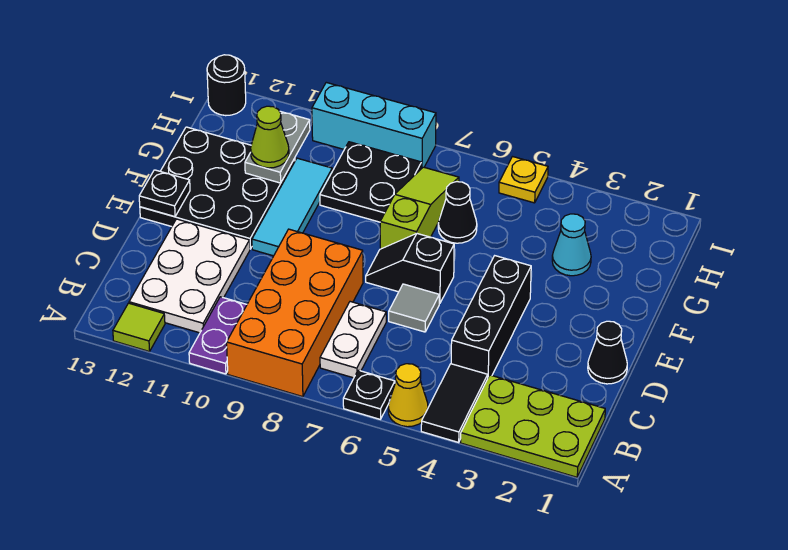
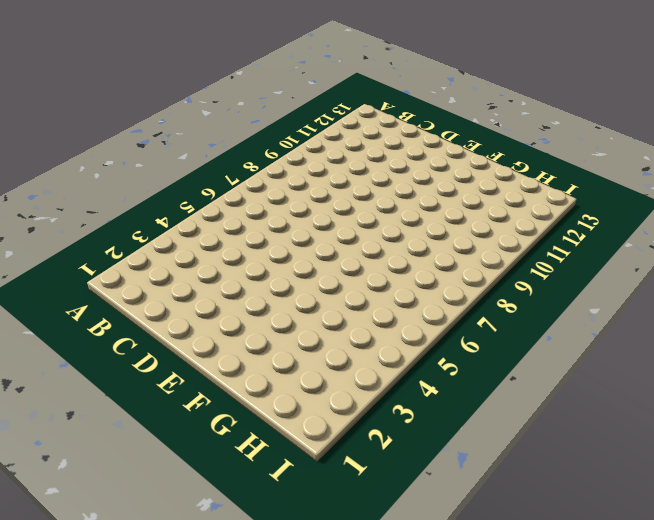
none -> lime plate A1:B3 level 1
none -> black tile A4:B4 level 1
none -> yellow cone A5 level 1

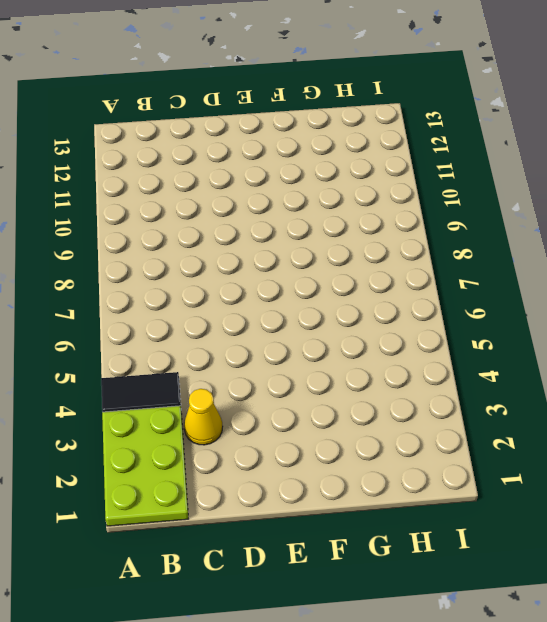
yellow cone C3 level 1 -> yellow cone A5 level 1
none -> black plate A6 level 1
none -> orange brick A8:D9 level 1
none -> purple plate A10:B10 level 1

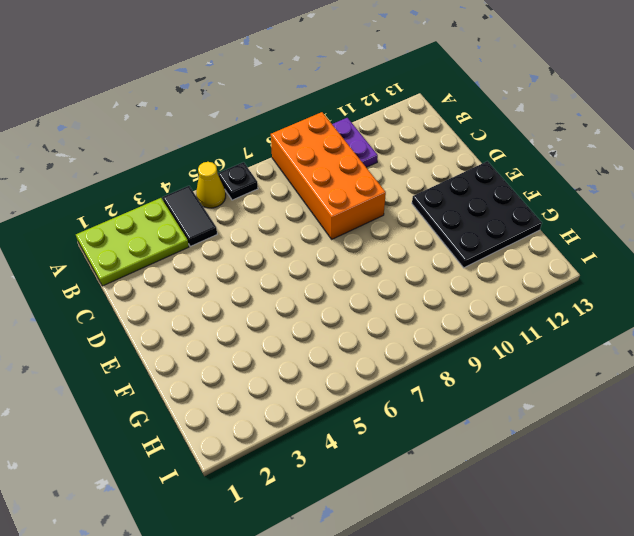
none -> lime tile A12 level 1
none -> white plate B7:C7 level 1
none -> white plate B11:D12 level 1

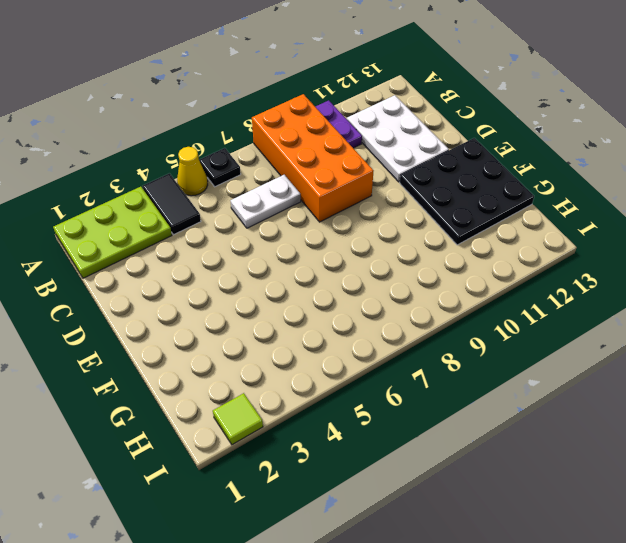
white plate C6:C7 level 1 -> white plate B7:C7 level 1
lime tile I2 level 1 -> lime tile A12 level 1
none -> black brick C4:E4 level 1
none -> black cone D1 level 1
none -> grey tile D6 level 1

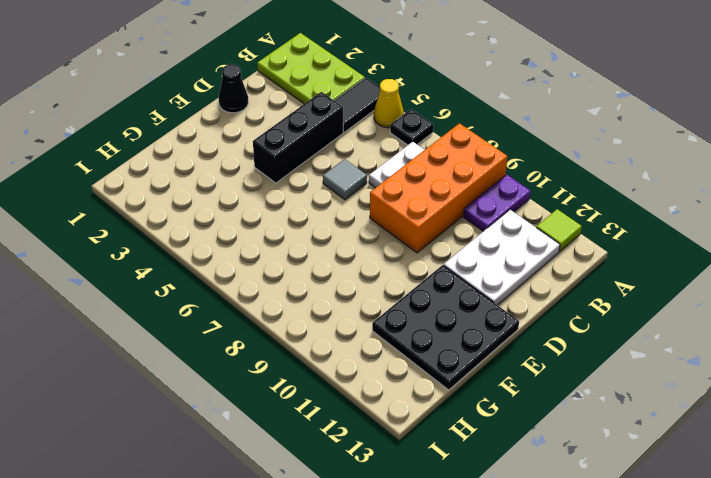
none -> black slope E6:E7 level 1 top 6
none -> cyan tile E10:G10 level 1
none -> lime slope F7:H7 level 1 top F

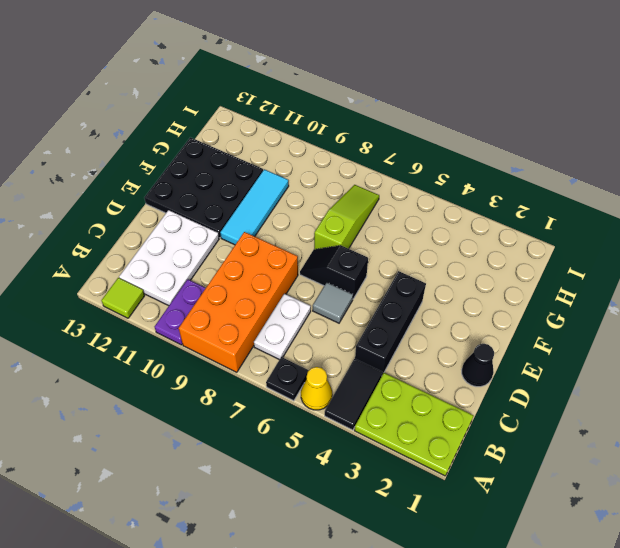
none -> cyan cone G3 level 1
none -> black cone G6 level 1
none -> black plate G8:H9 level 1

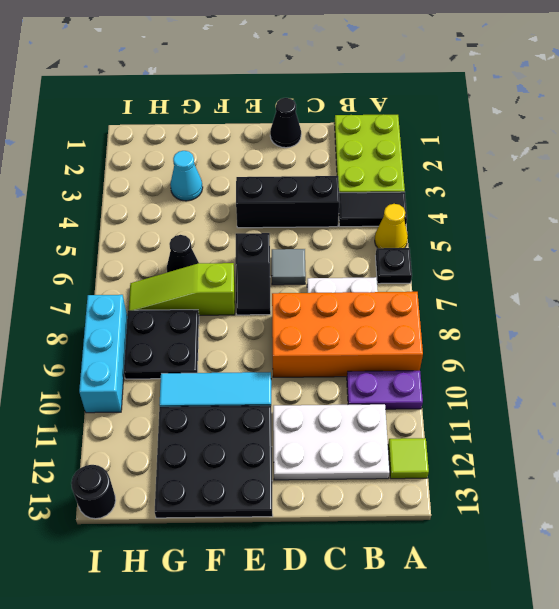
none -> yellow plate I5 level 1
none -> black plate E13 level 2
none -> grey plate G11:H11 level 2

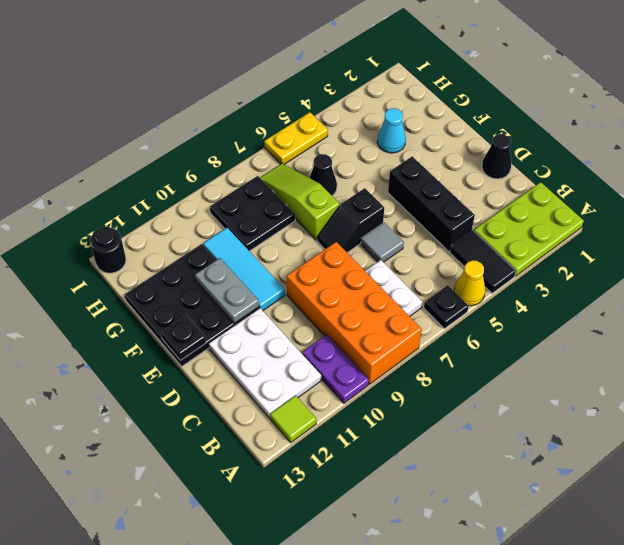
grey plate E11:F11 level 2 -> grey plate G11:H11 level 2
yellow plate I5:I6 level 1 -> yellow plate I5 level 1
none -> cyan brick I8:I10 level 1
none -> lime cone G11 level 3

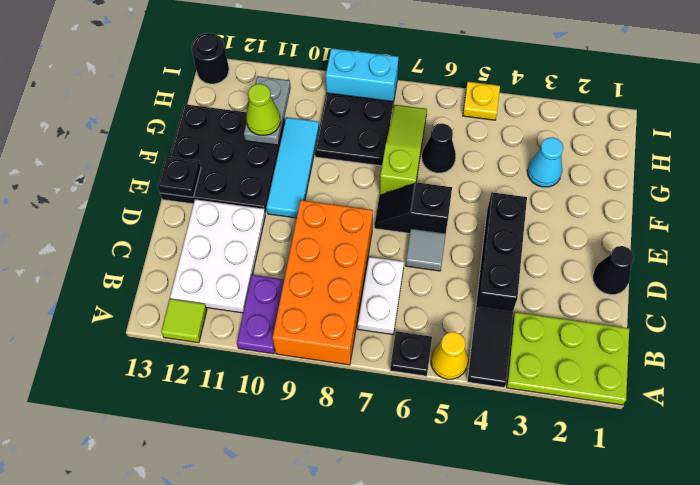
cyan brick I8:I9 level 1 -> cyan brick I8:I10 level 1

